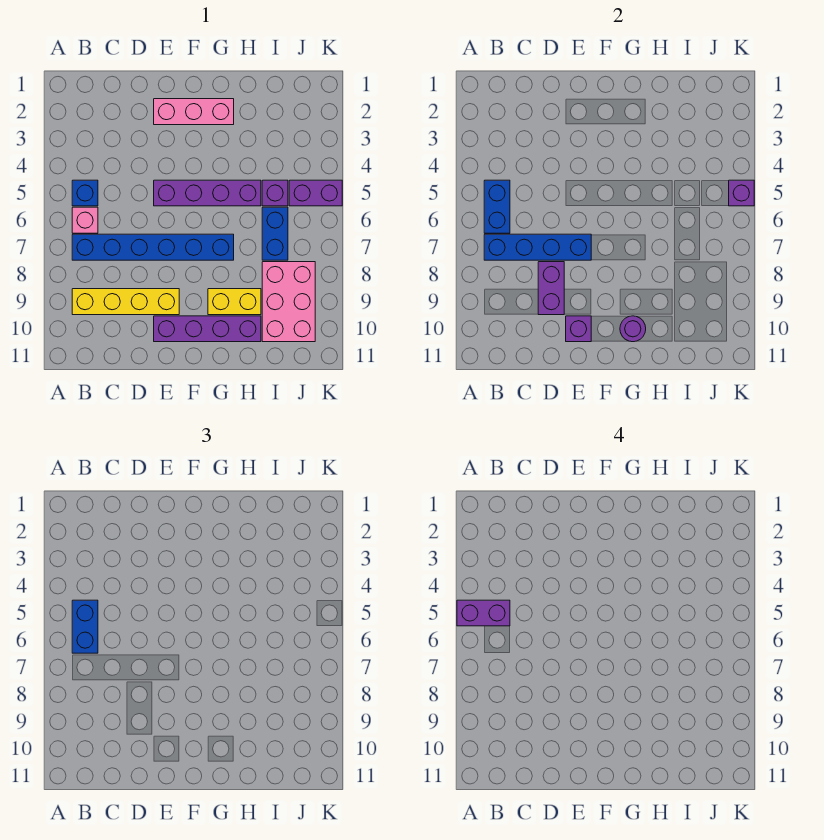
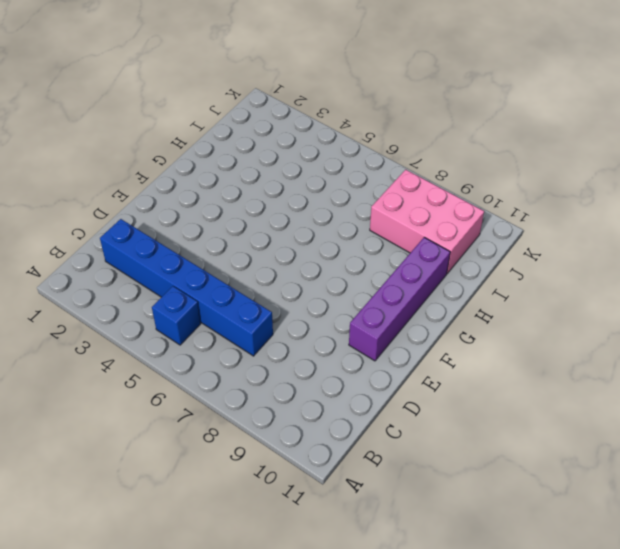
blue brick C2:C7 level 1 -> blue brick B7:G7 level 1
none -> pink brick B6 level 1
none -> yellow brick B9:E9 level 1
none -> pink brick E2:G2 level 1

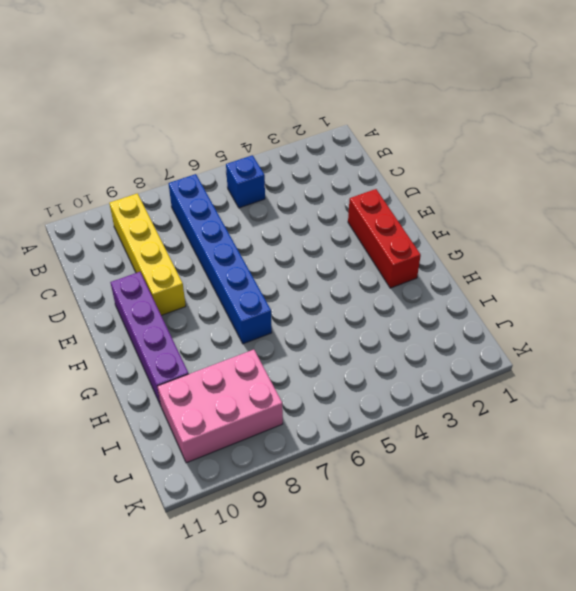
red brick E2:G2 level 1 -> pink brick E2:G2 level 1
none -> pink brick B6 level 1
none -> purple brick E5:H5 level 1
none -> yellow brick G9:H9 level 1

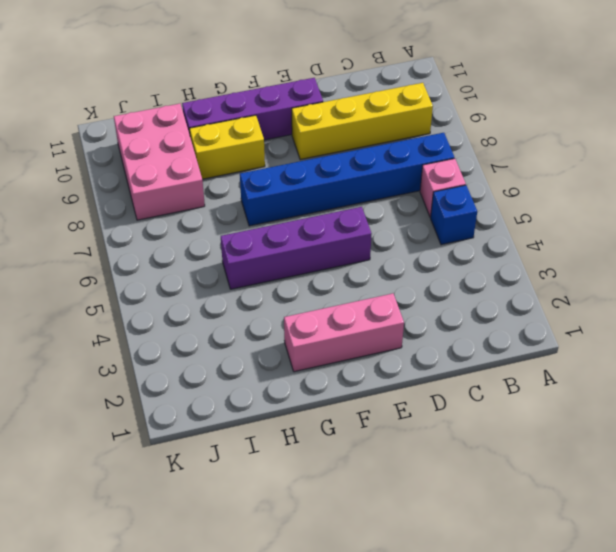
none -> purple brick I5 level 1
none -> blue brick I6:I7 level 1
none -> purple brick J5:K5 level 1

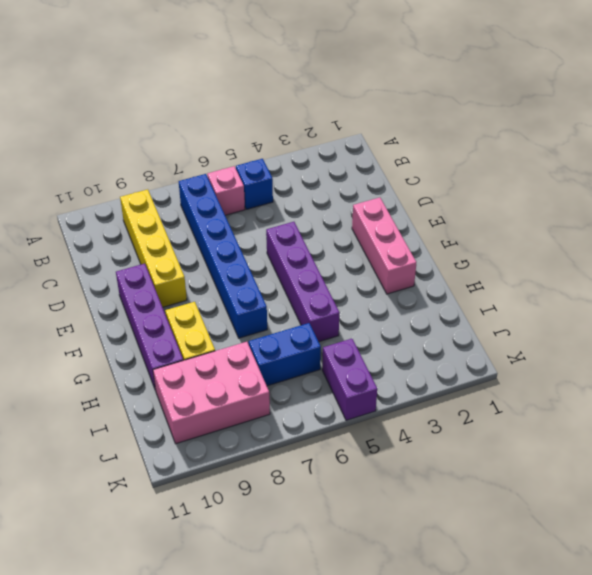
none -> purple brick I5 level 1
none -> blue brick B5:B6 level 2
none -> blue brick B7:E7 level 2

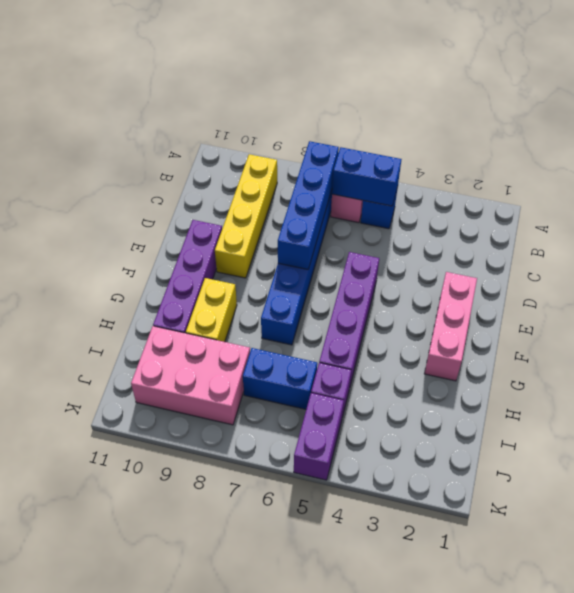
none -> purple brick D8:D9 level 2
none -> purple brick E10 level 2
none -> purple round brick G10 level 2

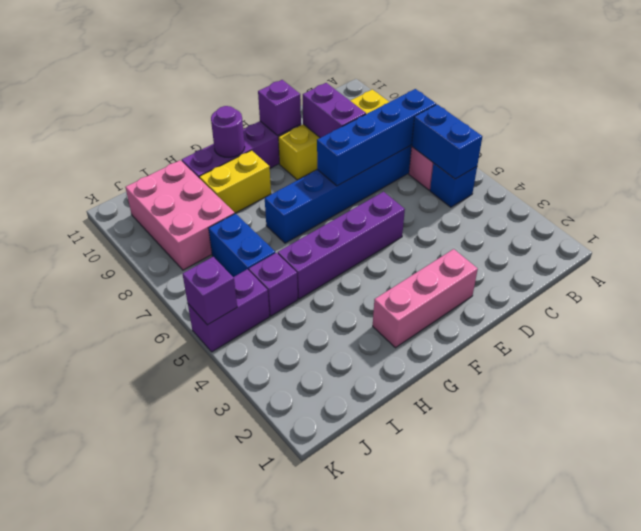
none -> blue brick B5:B6 level 3
none -> purple brick A5:B5 level 4

